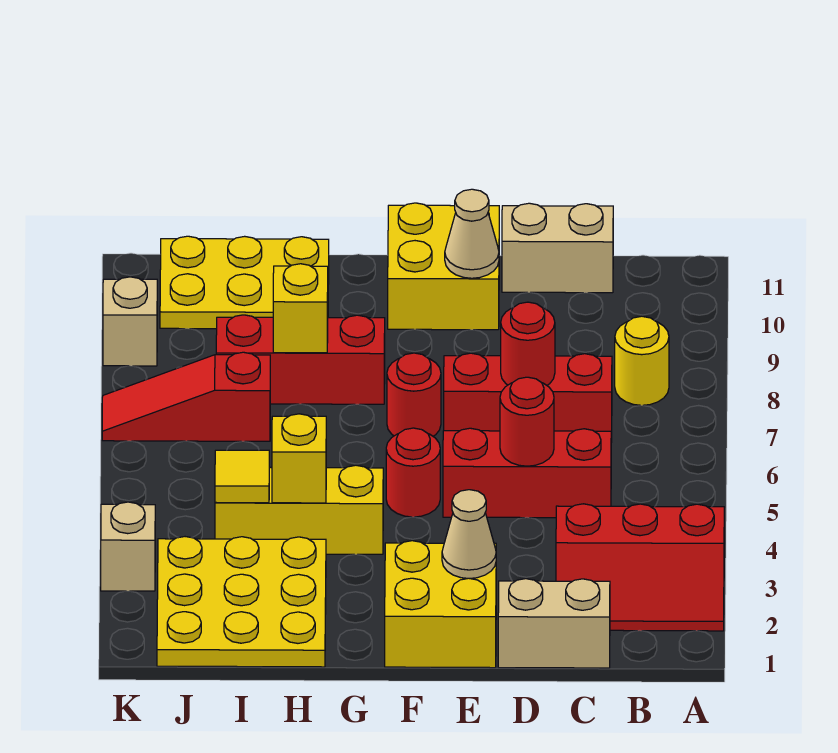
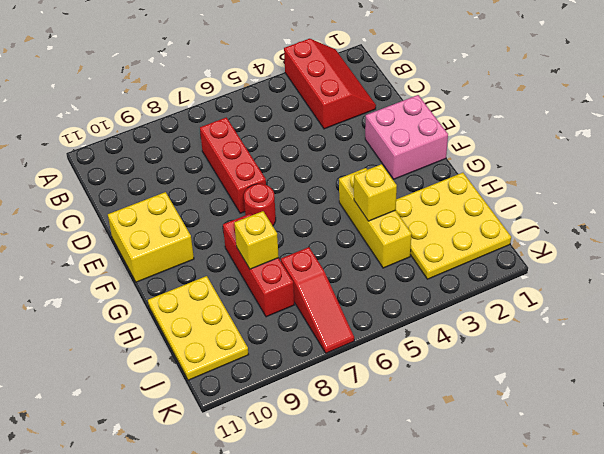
pink brick E1:F2 level 1 -> yellow brick E1:F2 level 1
none -> yellow round brick B8 level 1
none -> tan brick C1:D1 level 1
none -> red brick C5:E5 level 1

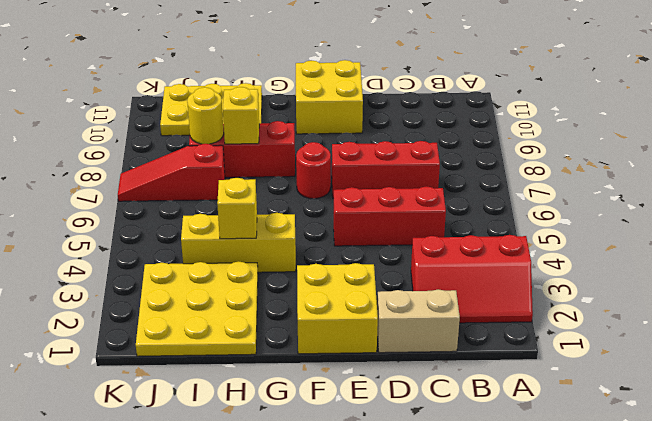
yellow round brick I8 level 2 -> yellow round brick B8 level 1
none -> tan brick C11:D11 level 1
none -> red round brick F5 level 1
none -> tan brick K3 level 1

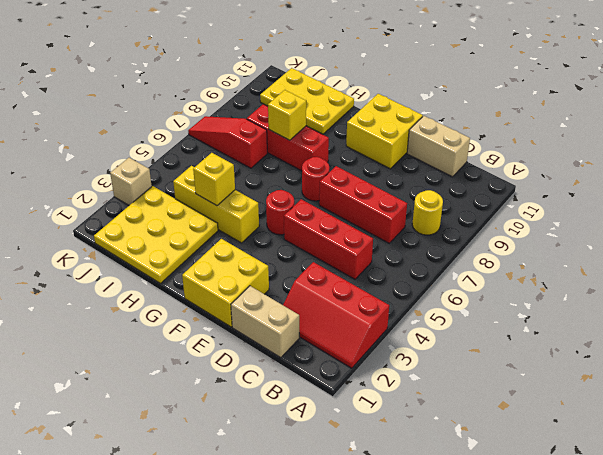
none -> tan brick K9 level 1
none -> red round brick D5 level 2
none -> red round brick D7 level 2

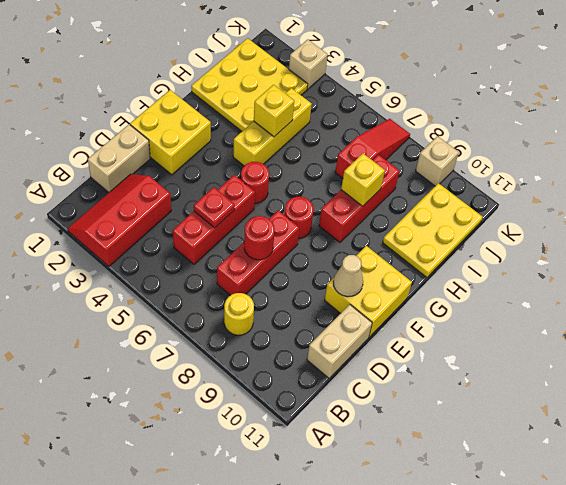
red plate D5 level 2 -> red round brick D5 level 2
none -> tan cone E2 level 2
none -> yellow tile I4 level 2

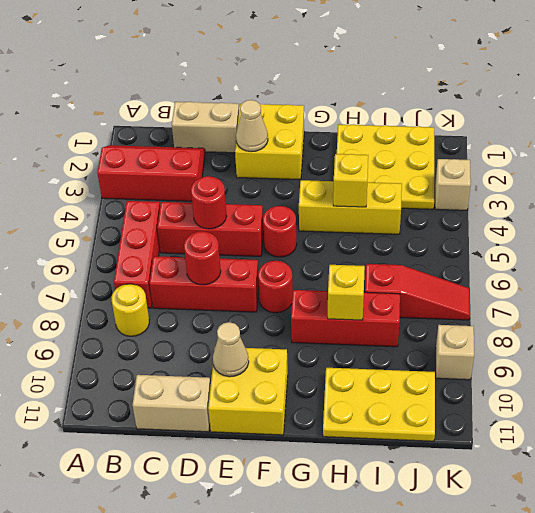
red brick B5:B7 level 1 -> none
none -> yellow tile I4 level 2

